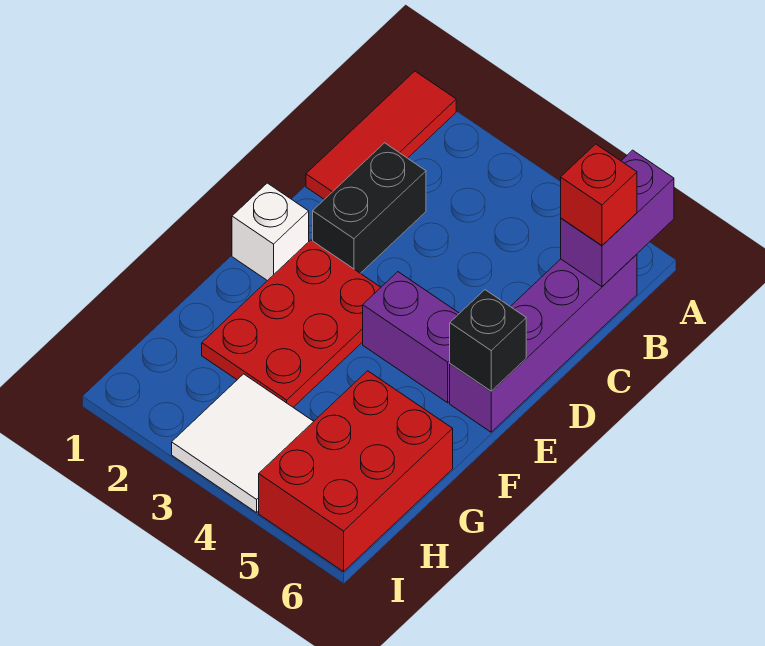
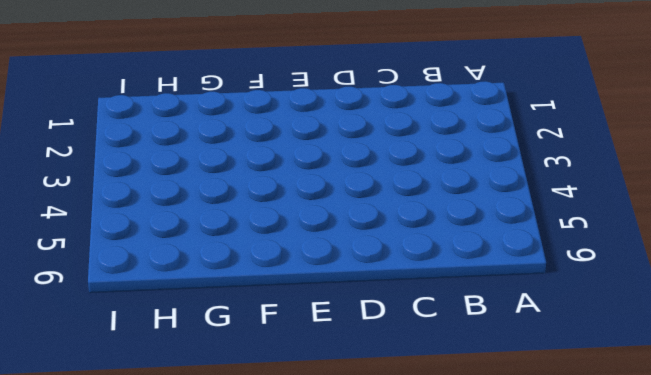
none -> red tile A1:C1 level 1
none -> purple brick B6:E6 level 1

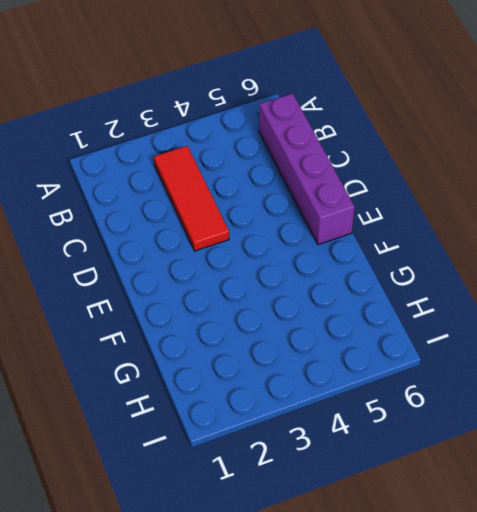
red tile B3:D3 level 1 -> red tile A1:C1 level 1
none -> black brick C2:D2 level 1
none -> white brick E1 level 1

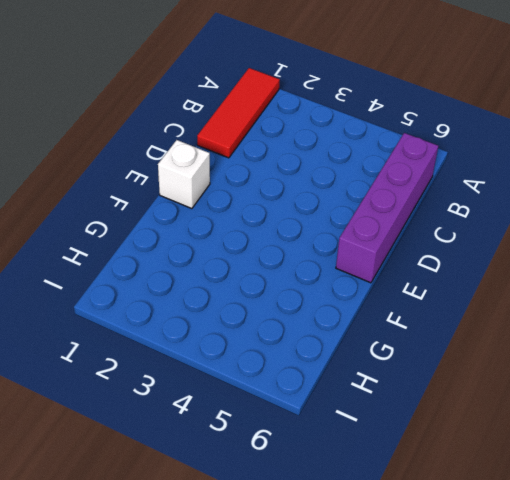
none -> black brick C2:D2 level 1
none -> red plate E2:G3 level 1

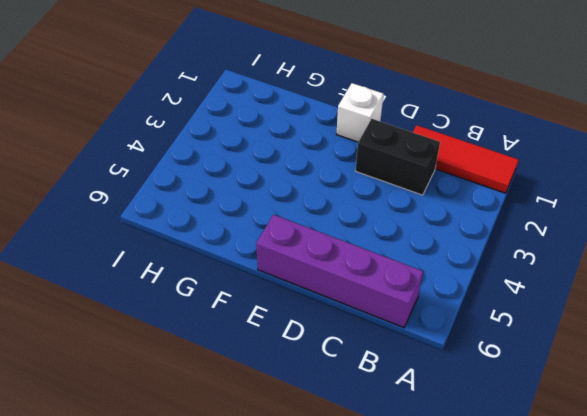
none -> red plate E2:G3 level 1
none -> purple brick E4:E5 level 1

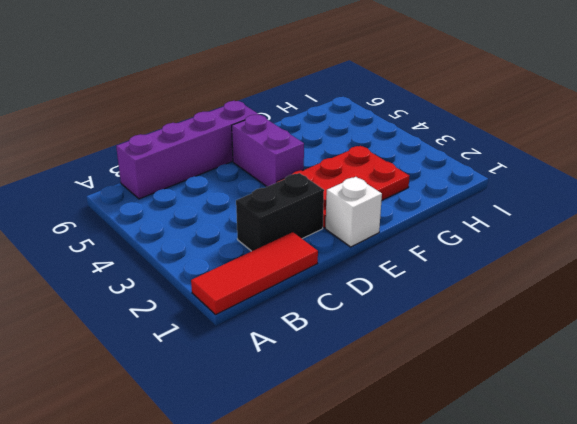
none -> red brick G5:I6 level 1
none -> white tile H3:I4 level 1

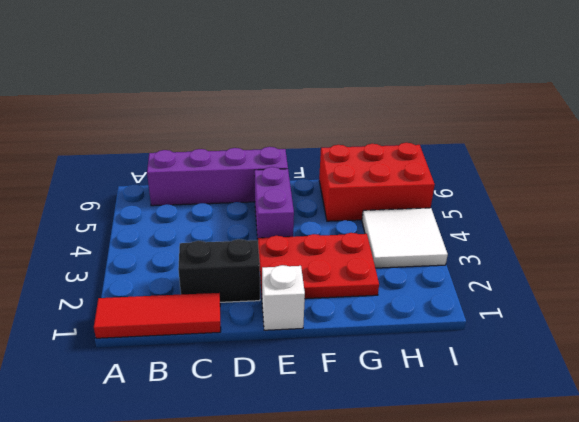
none -> purple brick A6:B6 level 2
none -> black brick E6 level 2

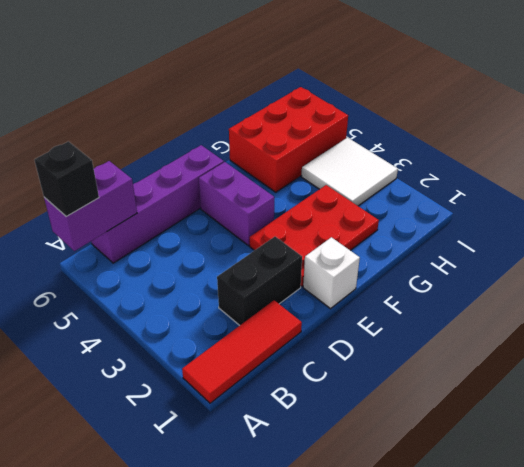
black brick A6 level 3 -> black brick E6 level 2
none -> red brick B6 level 3

